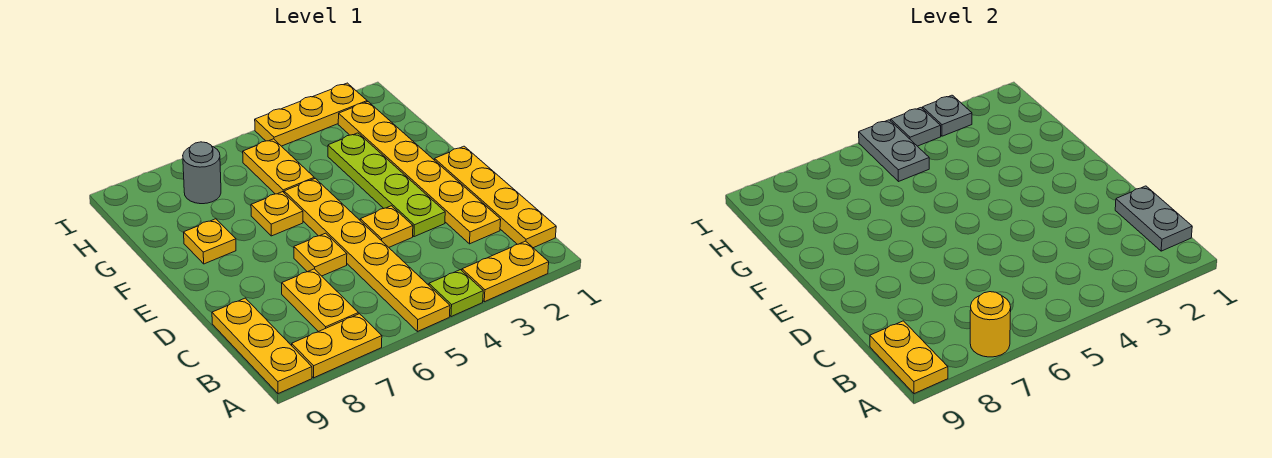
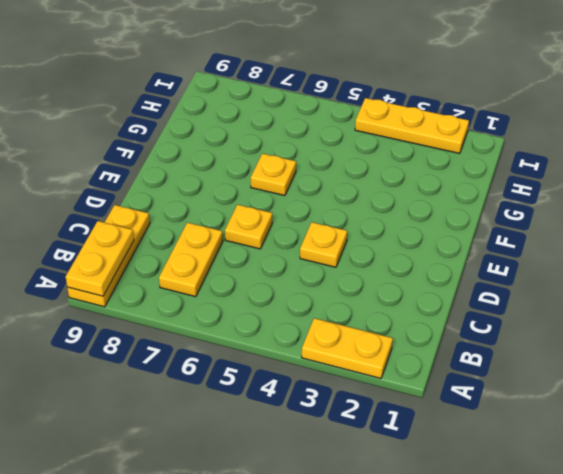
none -> lime plate A4 level 1
none -> yellow plate A5:F5 level 1
none -> yellow plate A7:A8 level 1

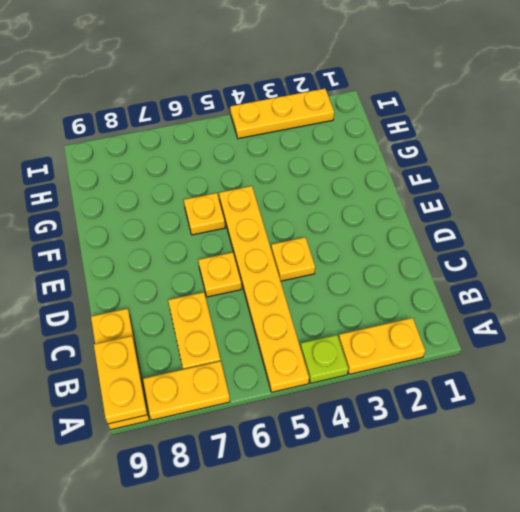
none -> yellow plate B1:E1 level 1
none -> yellow plate C2:H2 level 1
none -> lime plate D3:G3 level 1

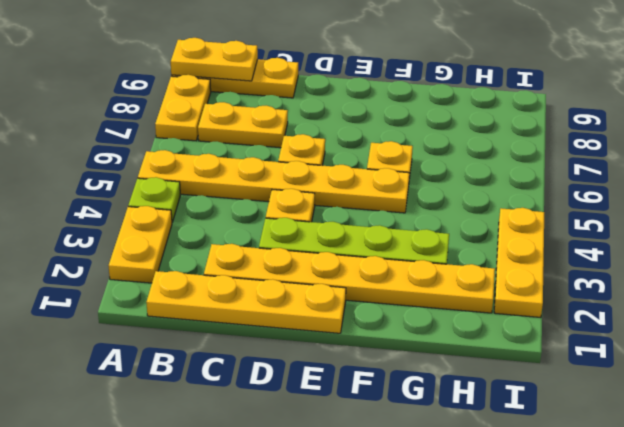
none -> yellow plate F8 level 1
none -> yellow plate G5:H5 level 1
none -> grey round brick H7 level 1

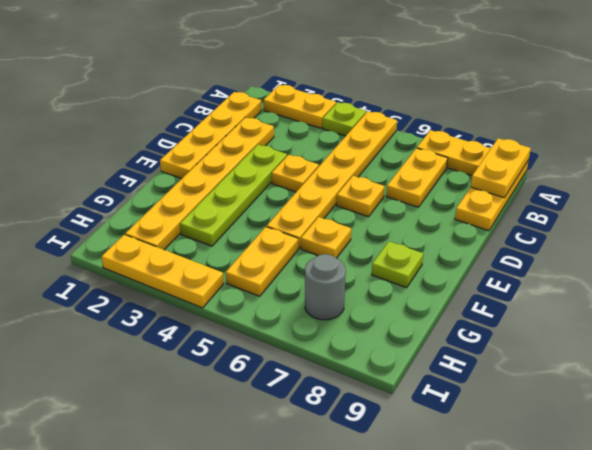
lime plate F8 level 1 -> yellow plate F8 level 1
none -> yellow round brick A7 level 2
none -> grey plate B1:C1 level 2
none -> grey plate H5:I5 level 2

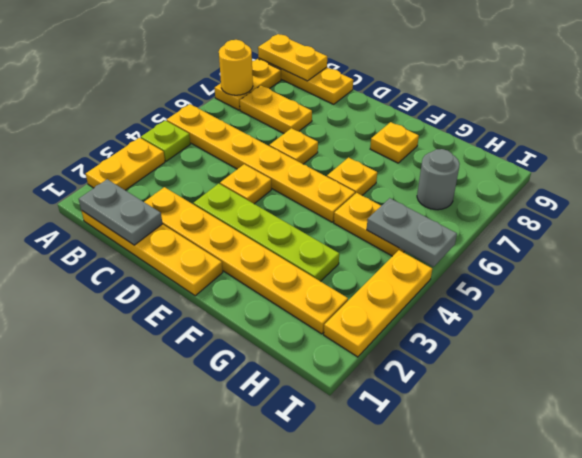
none -> grey plate I3 level 2
none -> grey plate I4 level 2

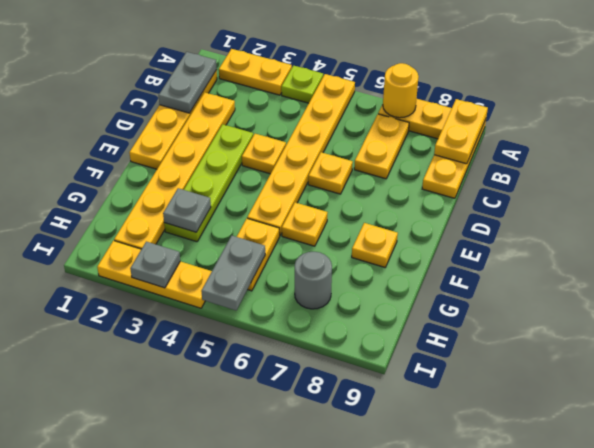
grey plate G3 level 2 -> grey plate I4 level 2

